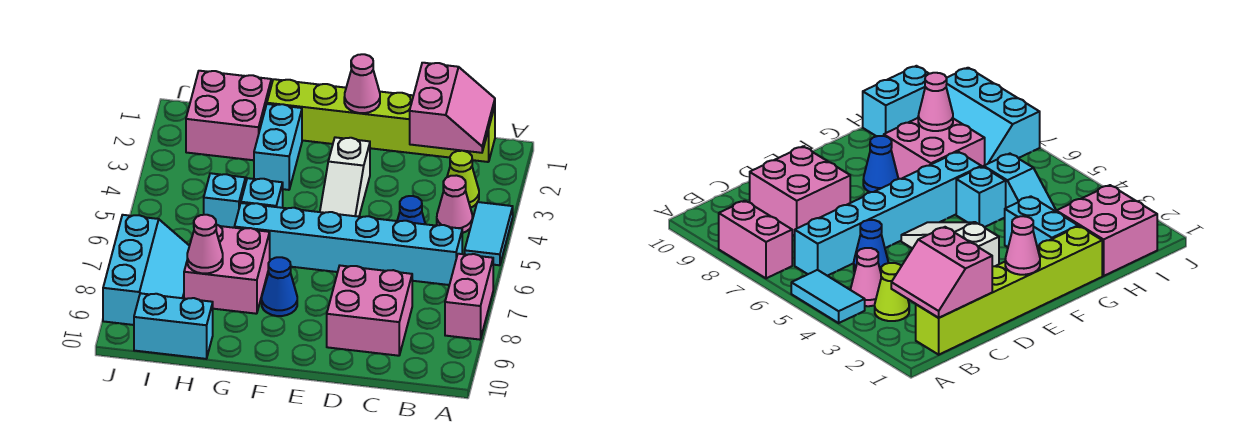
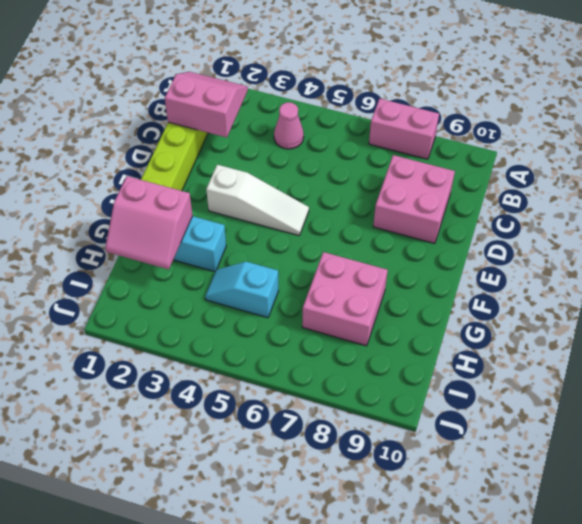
pink slope G1:H2 level 2 top G -> none
none -> cyan tile A4:A5 level 1
none -> lime cone B3 level 1
none -> cyan brick B6:G6 level 1

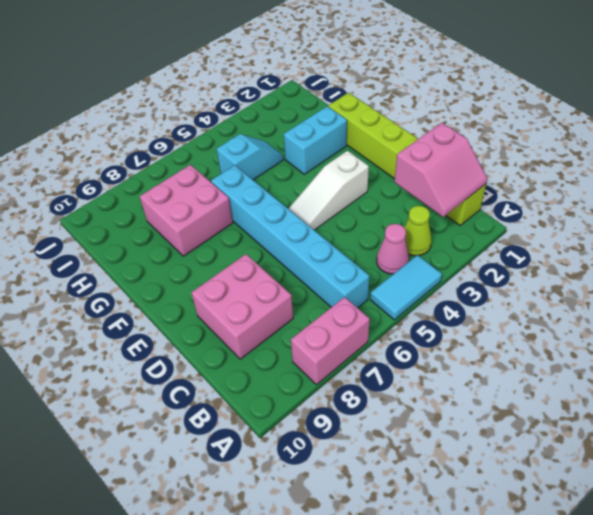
none -> blue cone C5 level 1
none -> blue cone F8 level 1
none -> cyan brick G5 level 1

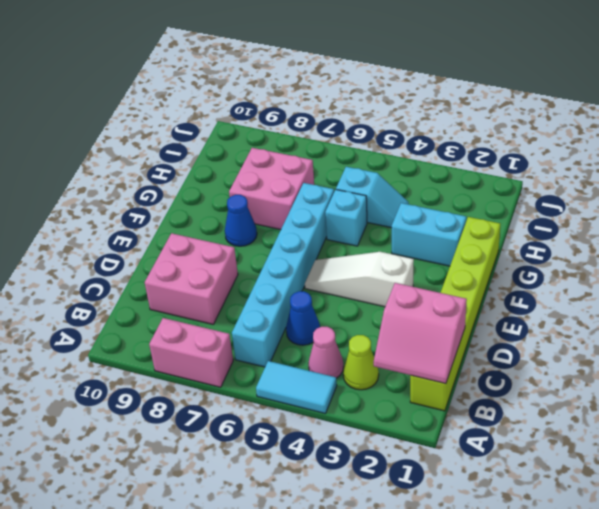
none -> pink brick H1:I2 level 1
none -> cyan brick H10:I10 level 1
none -> cyan slope I7:J9 level 1 top J

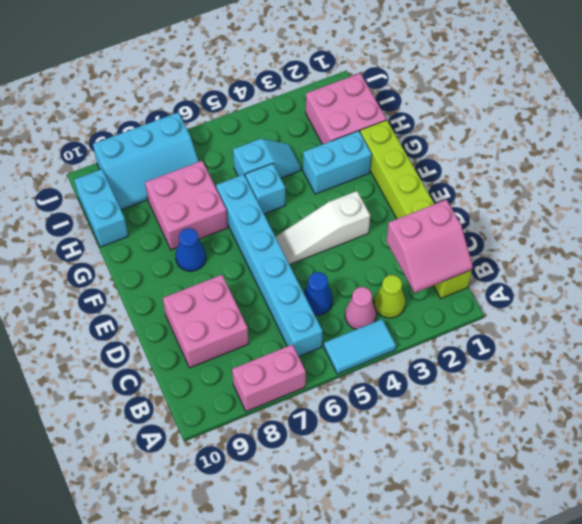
none -> pink cone E1 level 2
none -> pink cone H8 level 2

